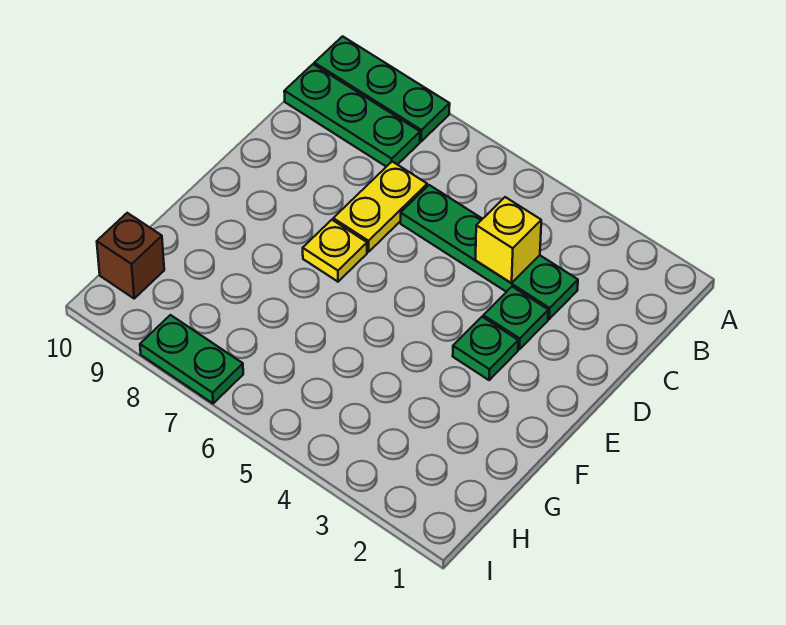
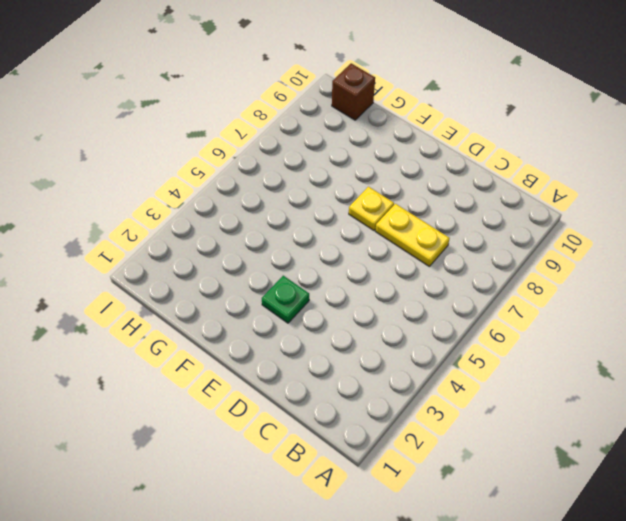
none -> green plate A8:A10 level 1
none -> green plate B8:B10 level 1

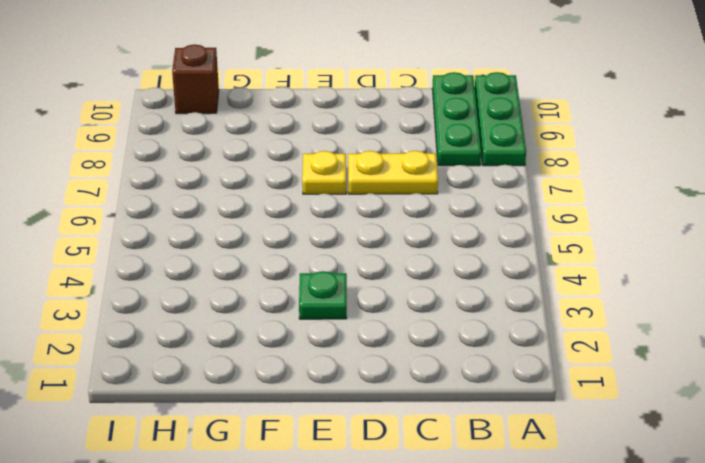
none -> green plate C3:C6 level 1
none -> green plate D3 level 1

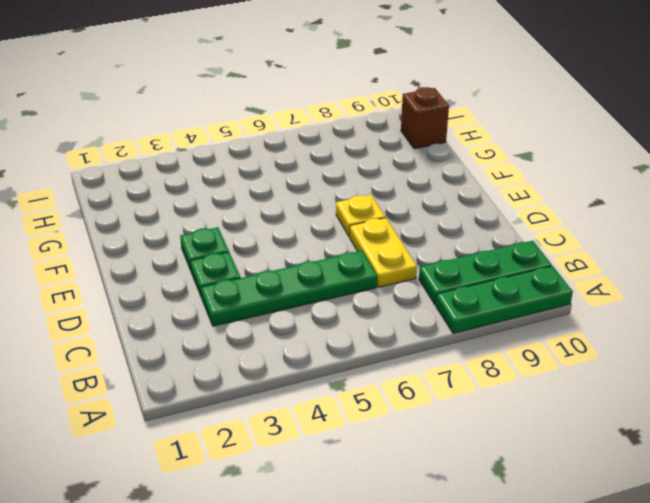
none -> green plate I7:I8 level 1
none -> yellow brick C4 level 2

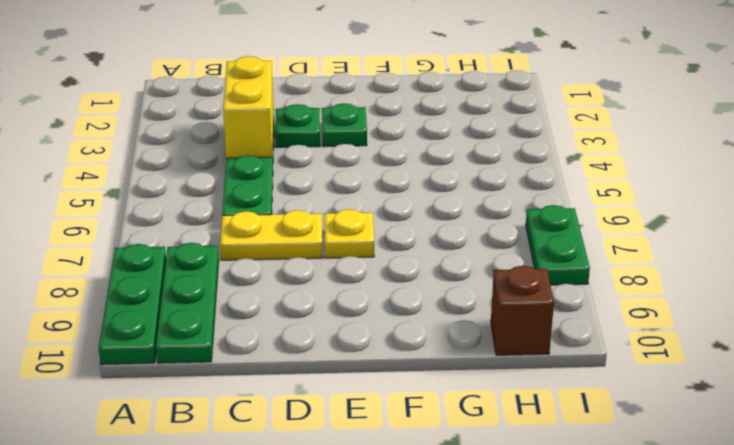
yellow brick C3:C4 level 2 -> yellow brick C4 level 2

